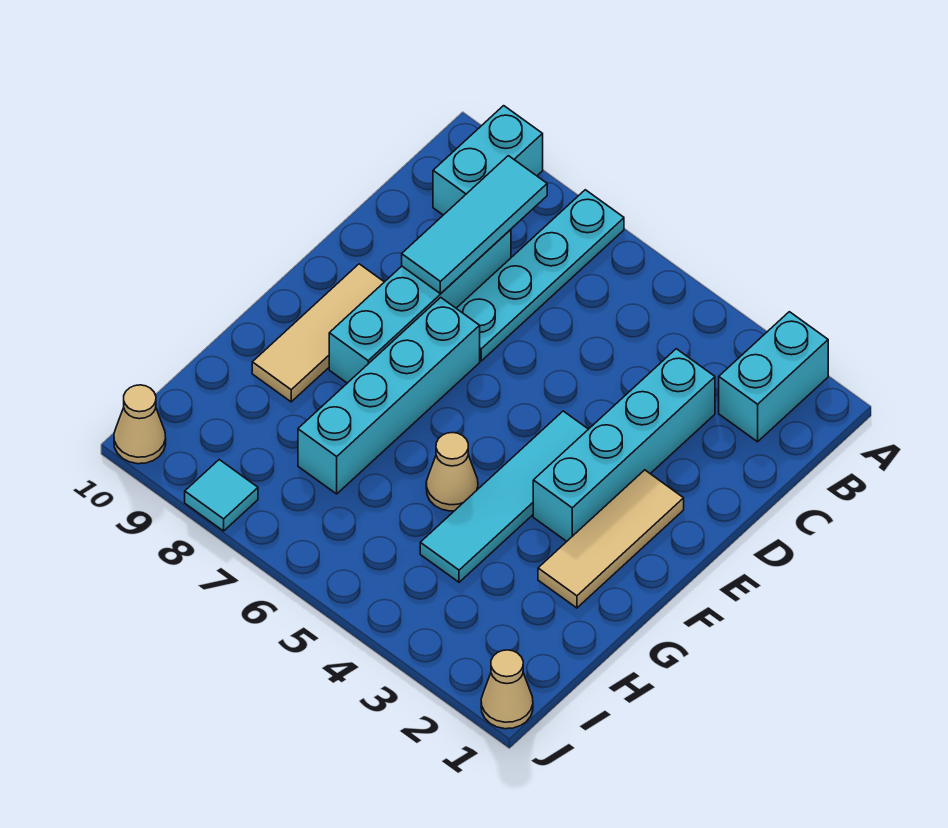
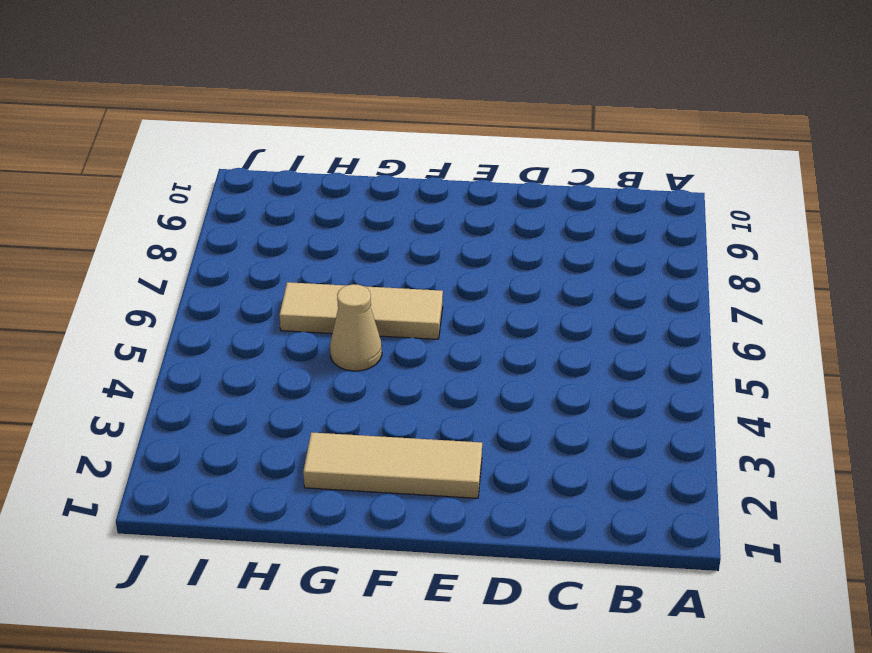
tan tile F6:H6 level 1 -> tan tile E9:G9 level 1
none -> cyan brick A2:B2 level 1
none -> cyan plate A7:D7 level 1
none -> cyan brick A9:B9 level 1

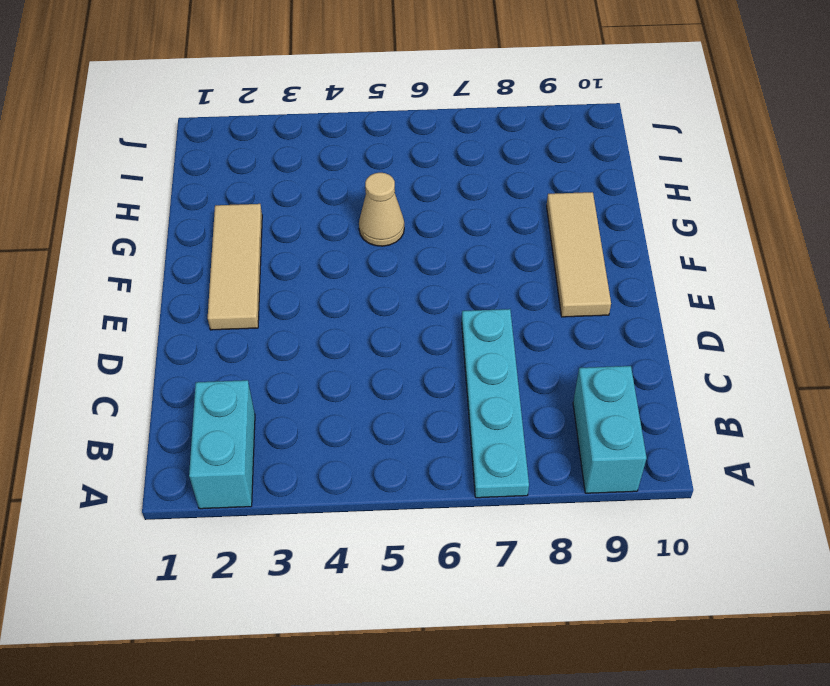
none -> cyan brick C3:F3 level 1
none -> cyan brick C8:F8 level 1
none -> cyan tile E4:H4 level 1

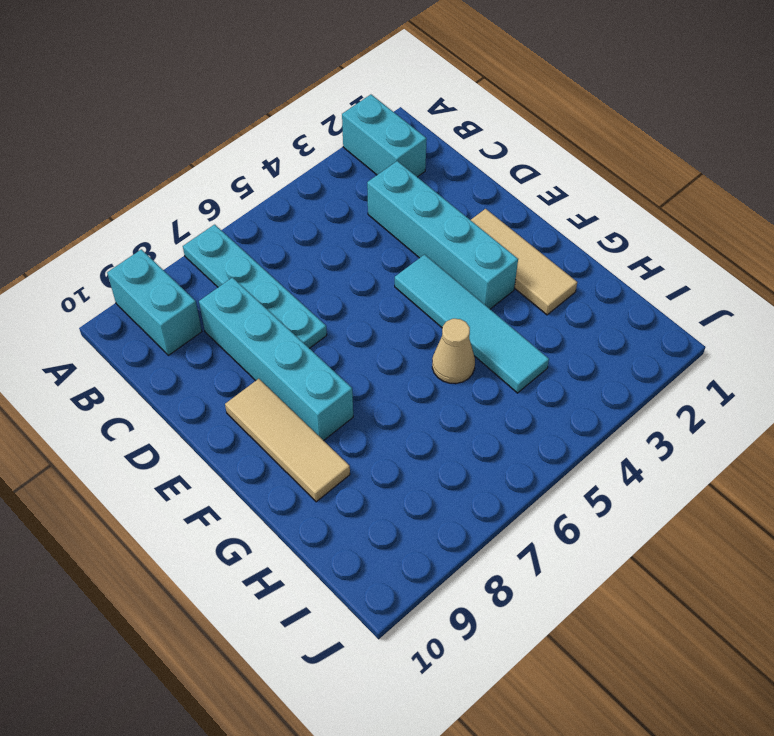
none -> cyan brick E7:H7 level 1
none -> tan cone J1 level 1
none -> cyan tile J8 level 1

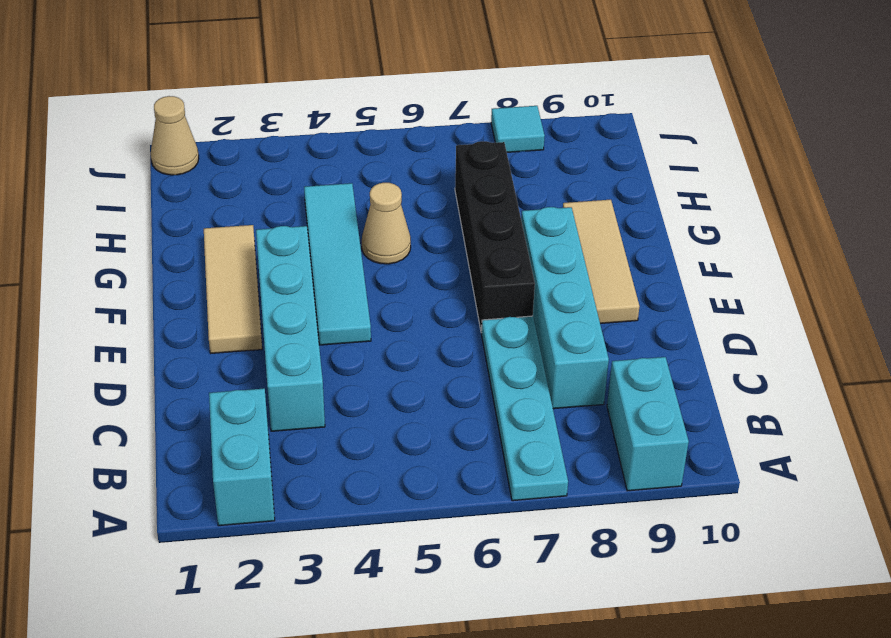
black brick E7:H7 level 1 -> cyan brick E7:H7 level 1
none -> tan cone J10 level 1
none -> cyan tile B8:D8 level 2

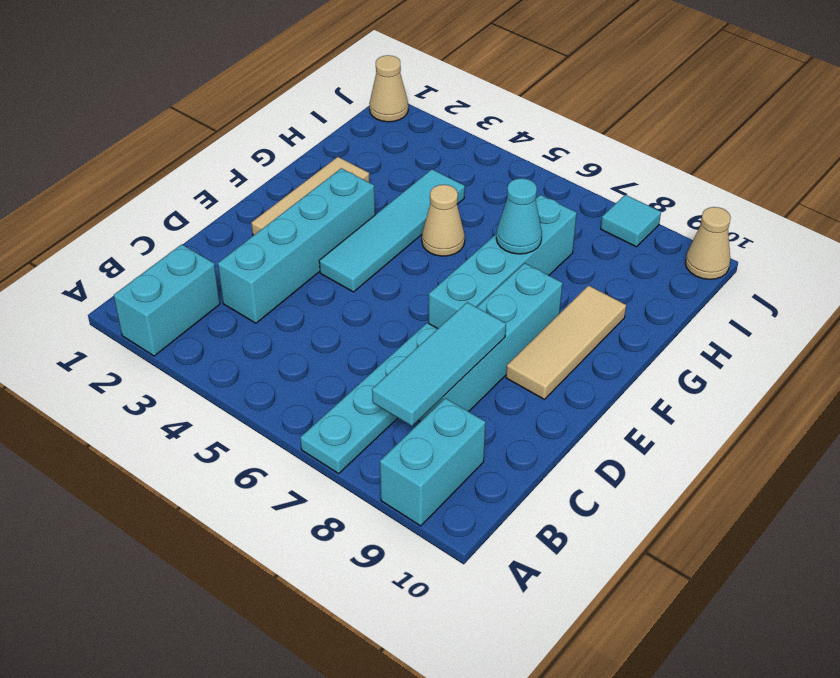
cyan cone G7 level 2 -> none

